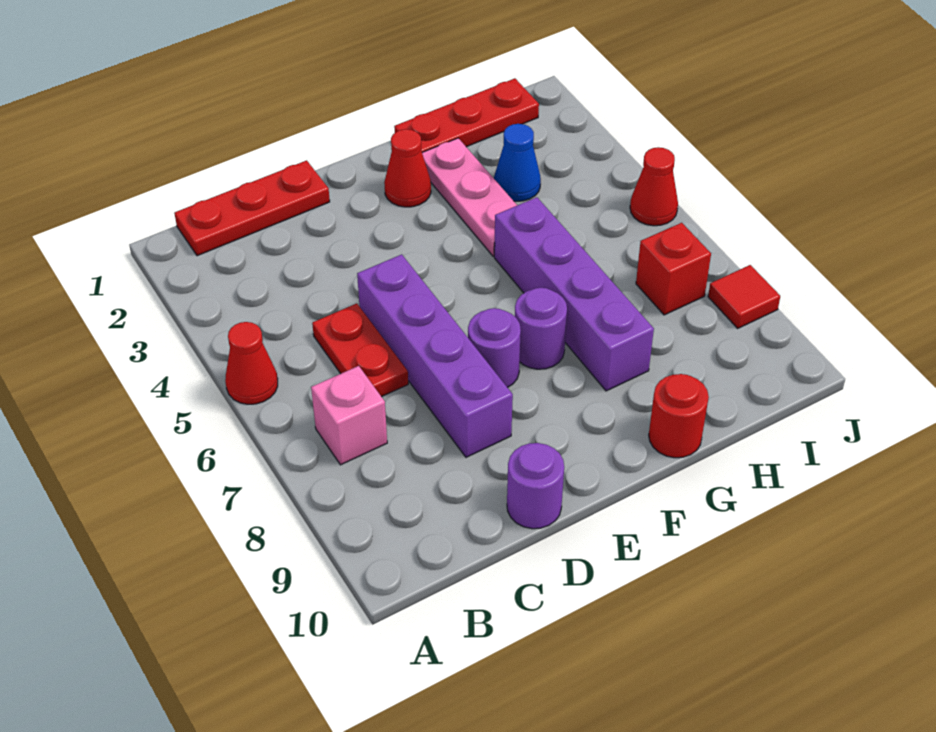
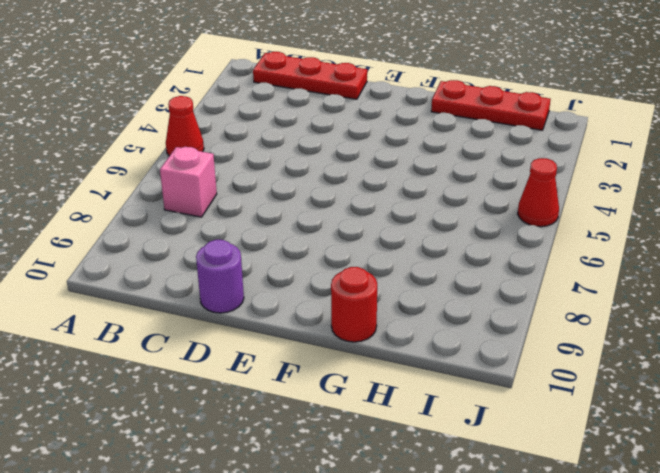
none -> red plate C5:C6 level 1
none -> purple brick D5:D8 level 1
none -> purple round brick E7 level 1

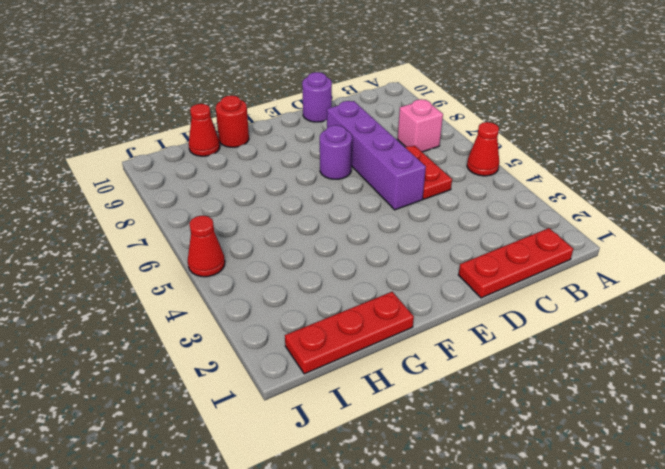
red cone H10 level 1 -> red cone F2 level 1
none -> purple round brick F7 level 1
none -> pink plate G2:G4 level 1
none -> purple brick G5:G8 level 1

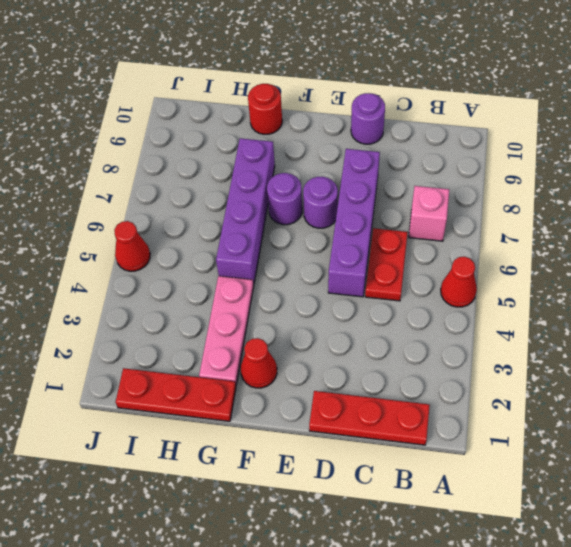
none -> blue cone H3 level 1
none -> red brick I7 level 1
none -> red tile J8 level 1

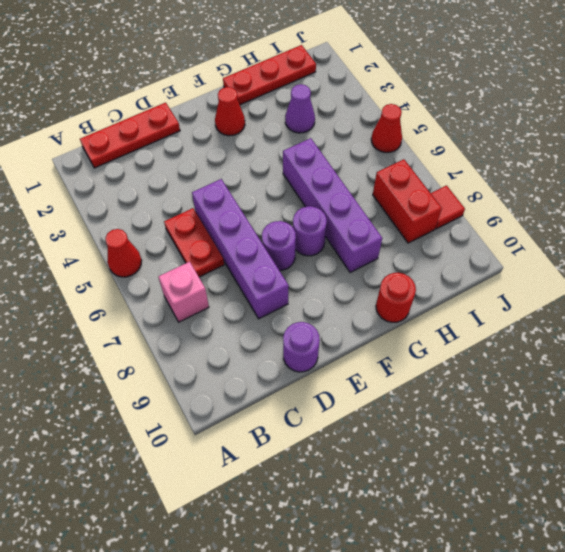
purple cone H3 level 1 -> blue cone H3 level 1
red brick I7:I8 level 1 -> red brick I7 level 1
none -> pink plate G2:G4 level 1

